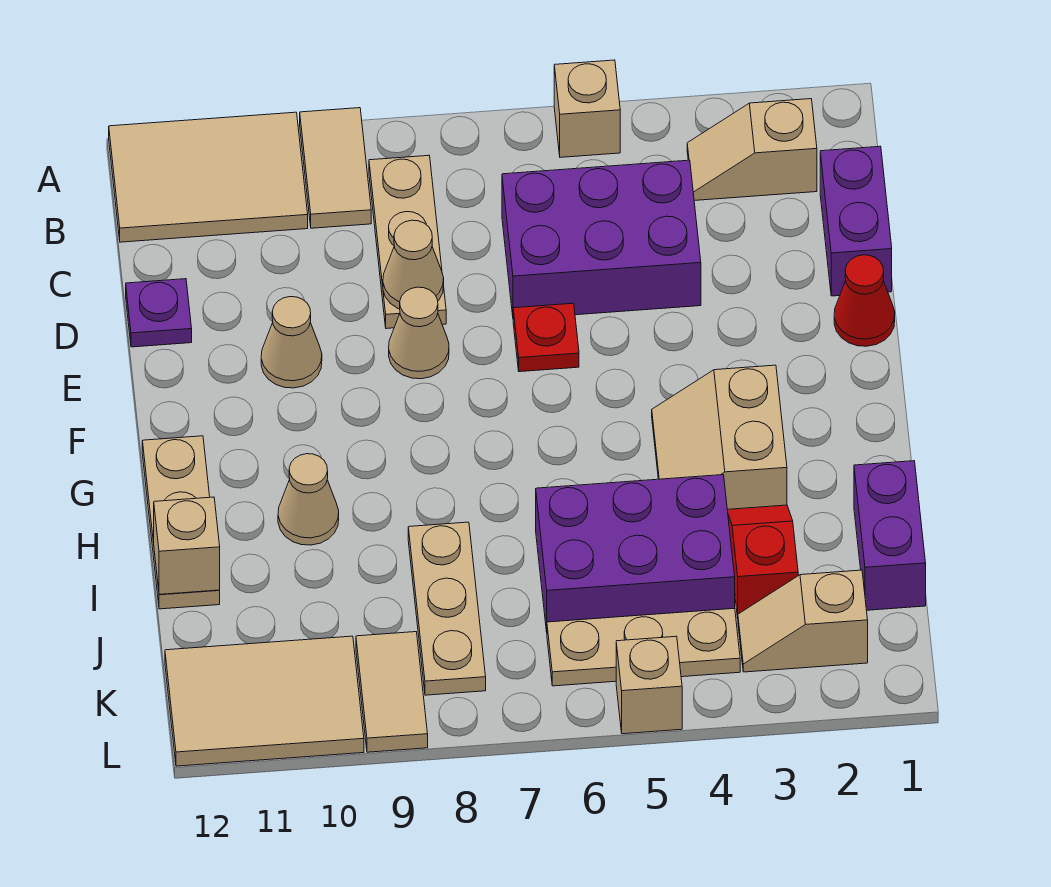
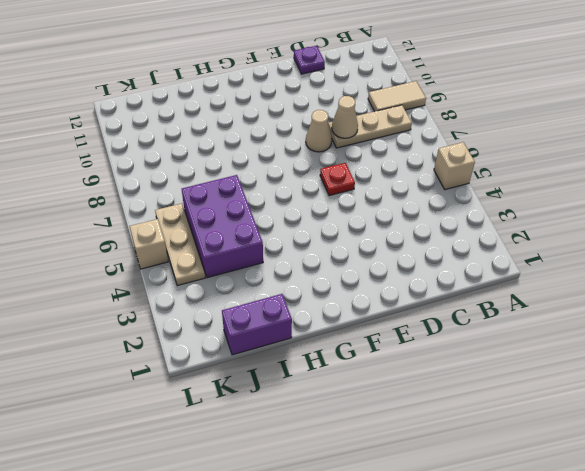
none -> tan tile A10:B12 level 1
none -> tan slope B2:B3 level 1 top 2
none -> purple brick C1:D1 level 1

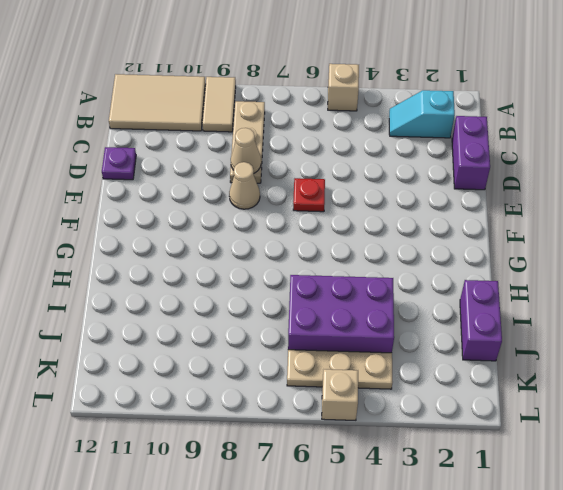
cyan slope B2:B3 level 1 top 2 -> tan slope B2:B3 level 1 top 2
none -> purple brick C4:D6 level 1
none -> red cone E1 level 1
none -> tan cone E10 level 1

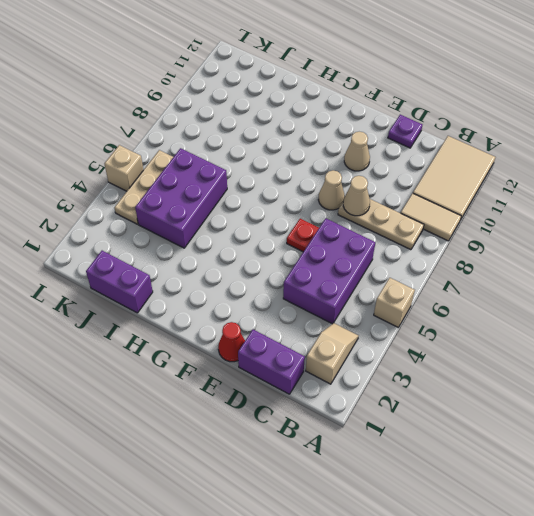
none -> tan slope G3:H4 level 1 top 3
none -> tan plate G12:I12 level 1
none -> tan cone H10 level 1

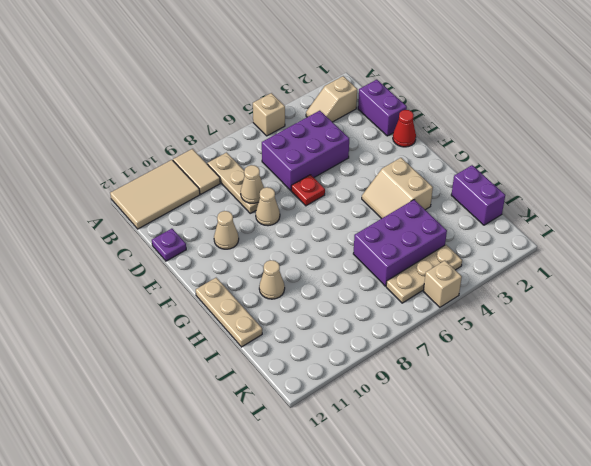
none -> red slope I3:J3 level 1 top J
none -> tan plate I8:K8 level 1
none -> tan slope K2:K3 level 1 top 2

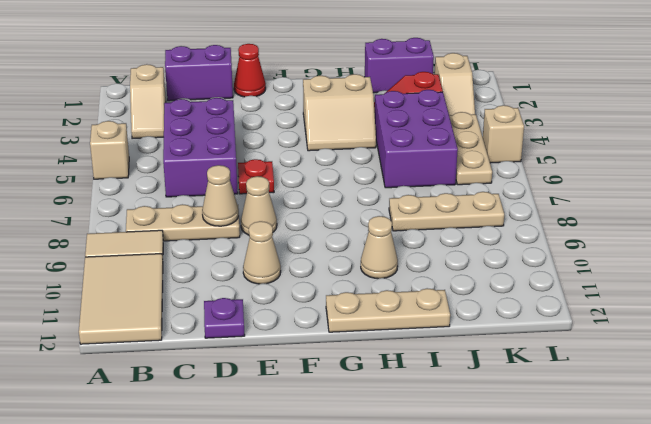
none -> tan tile K9:L9 level 1
none -> tan tile K10:L12 level 1
none -> tan brick I12 level 2

